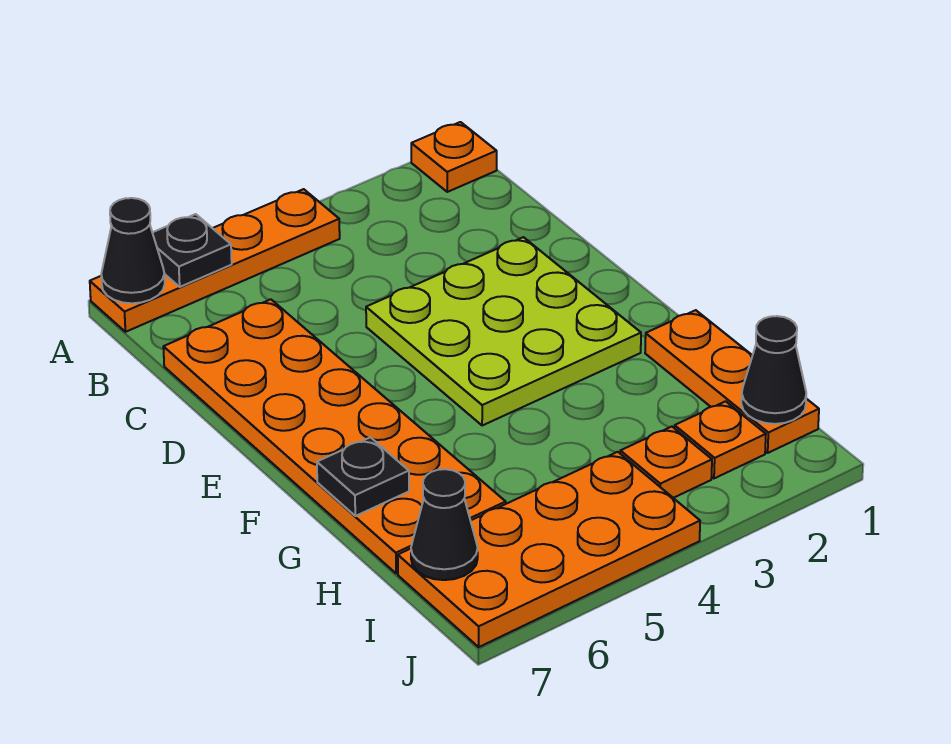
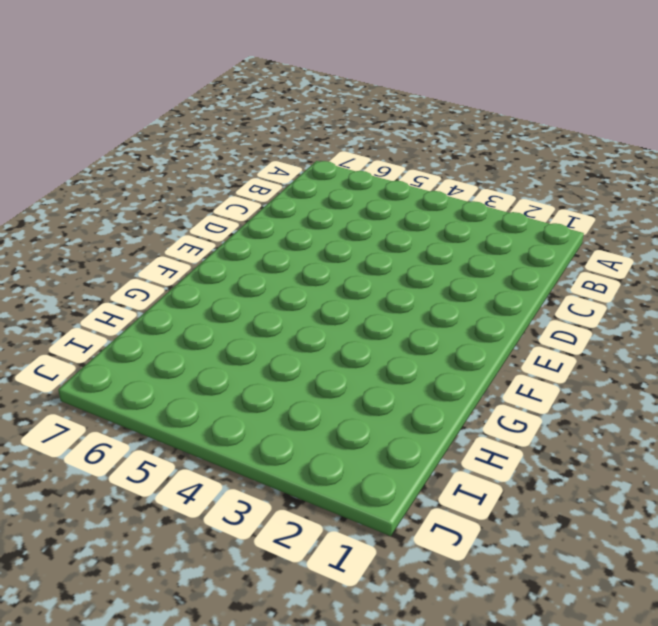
none -> orange plate A1 level 1
none -> orange plate A4:A7 level 1
none -> orange plate C6:H7 level 1

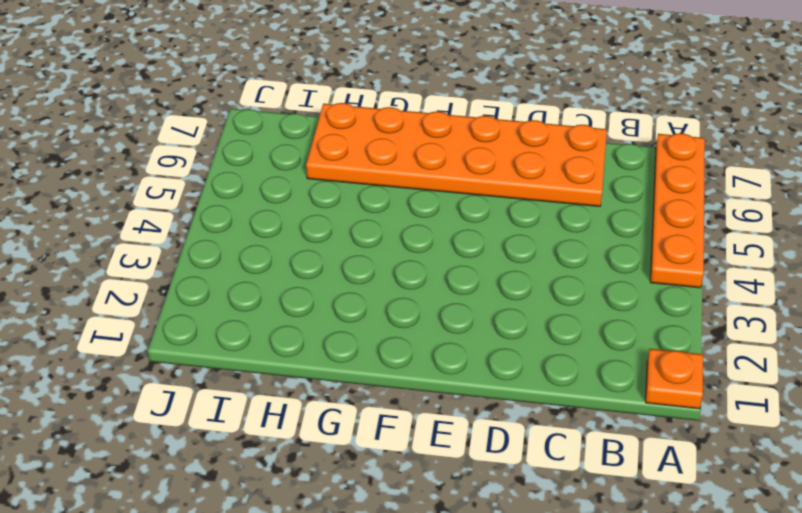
none -> lime plate D2:F4 level 1
none -> orange plate G1:I1 level 1
none -> orange plate I2 level 1

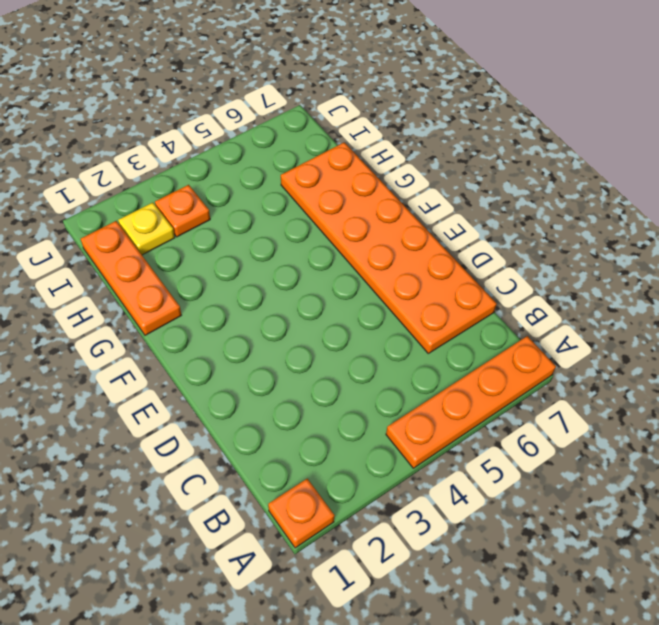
yellow plate I2 level 1 -> orange plate I2 level 1
none -> lime plate D2:F4 level 1
none -> orange plate I4:J7 level 1
none -> black plate A6 level 2

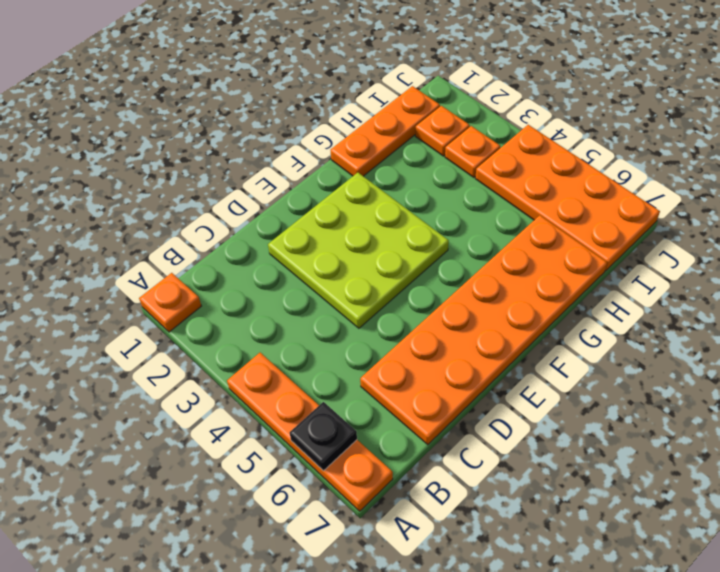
none -> black cone A7 level 2
none -> black plate G7 level 2
none -> black cone I1 level 2

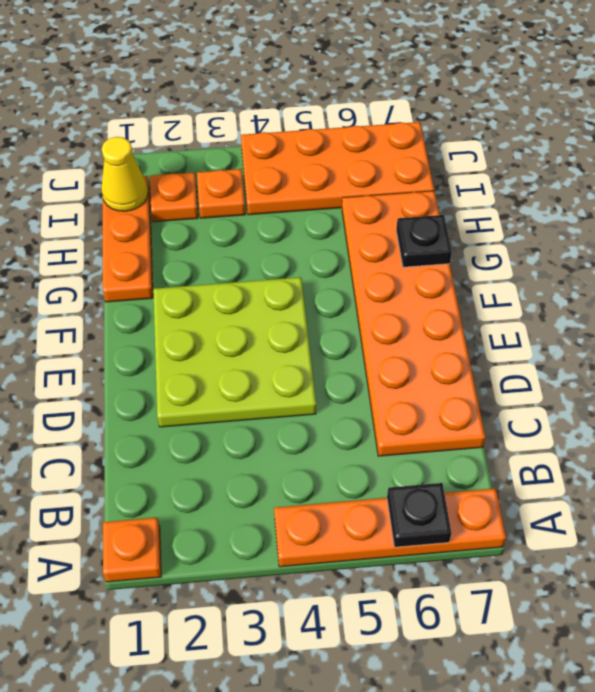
yellow cone I1 level 2 -> black cone I1 level 2
none -> black cone A7 level 2
none -> black cone I7 level 2

